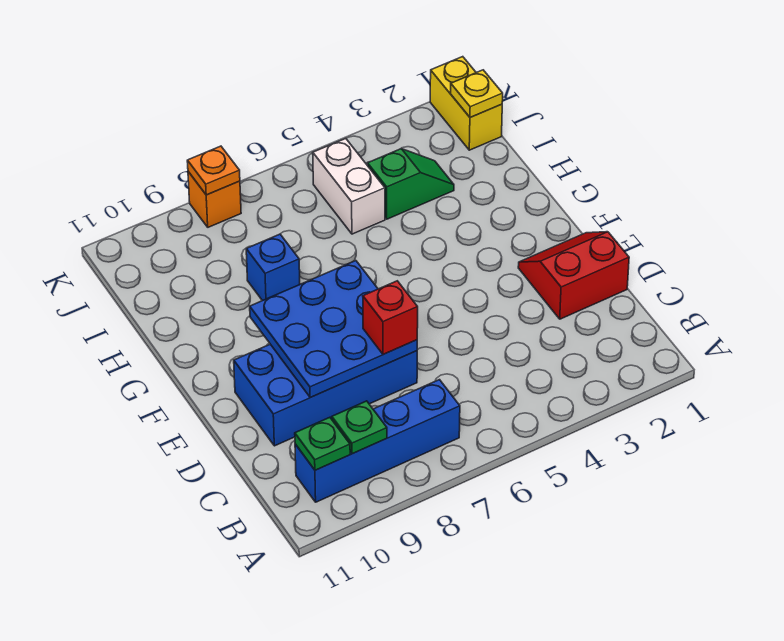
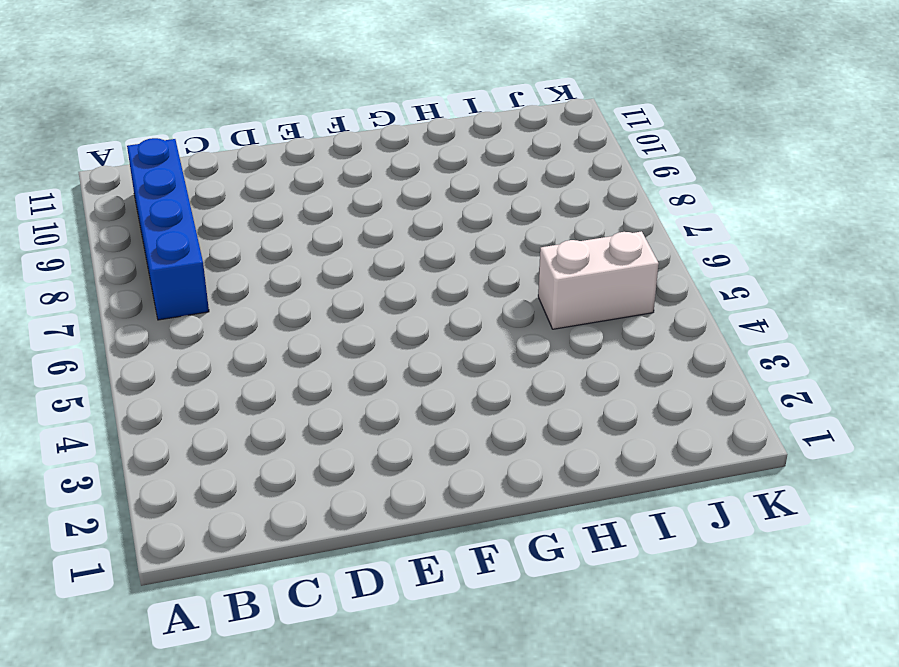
none -> red slope D1:E2 level 1 top D
none -> blue brick D7:E10 level 1
none -> blue brick H8 level 1

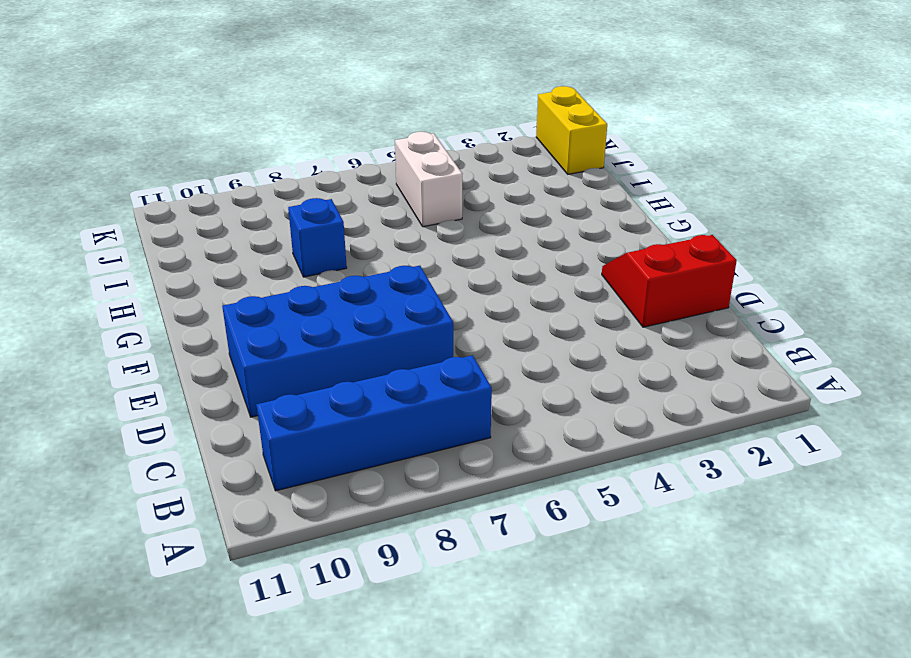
none -> green slope I3:I4 level 1 top 4
none -> orange brick K8 level 1
none -> green plate B9 level 2

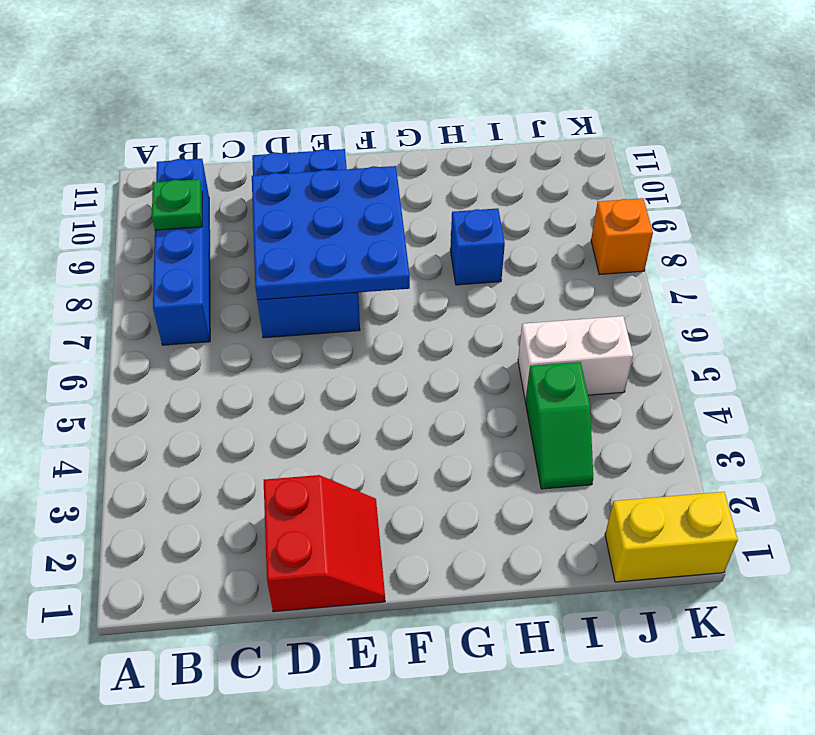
none -> green plate B10 level 2
none -> yellow plate J1 level 2
none -> orange plate K8 level 2

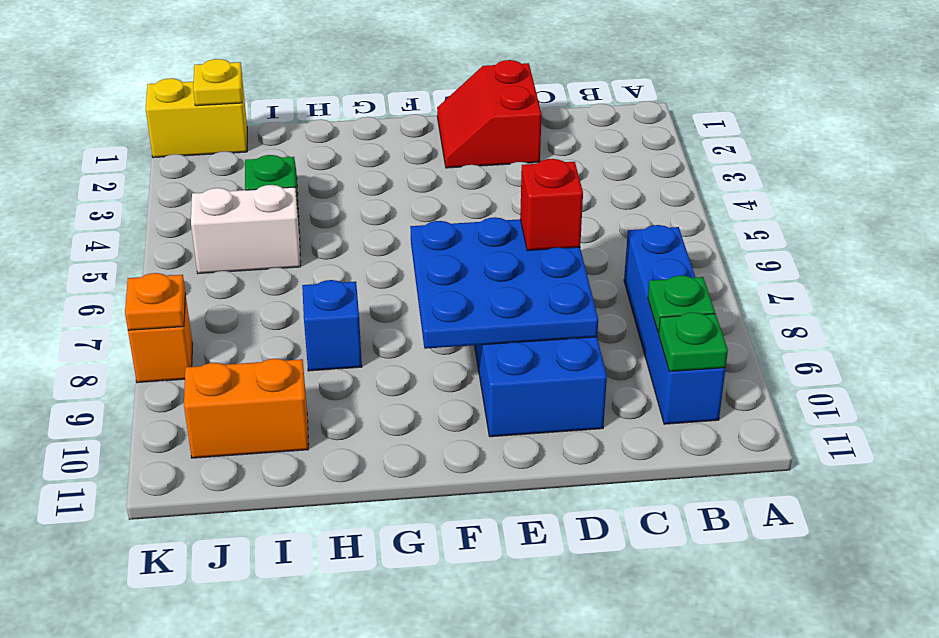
orange brick I10:J10 level 1 -> none

